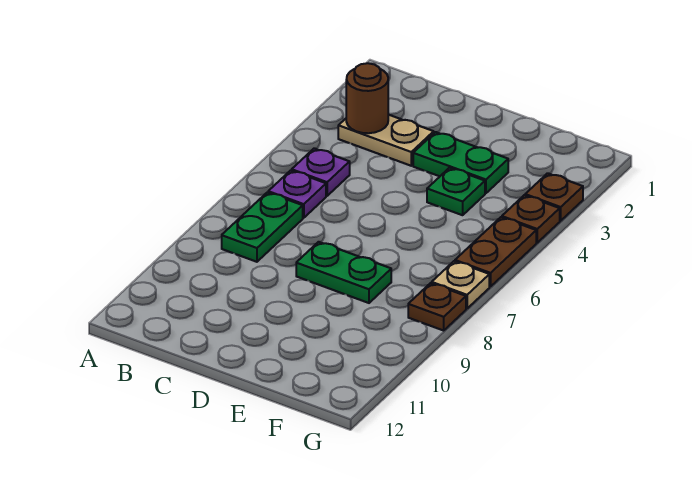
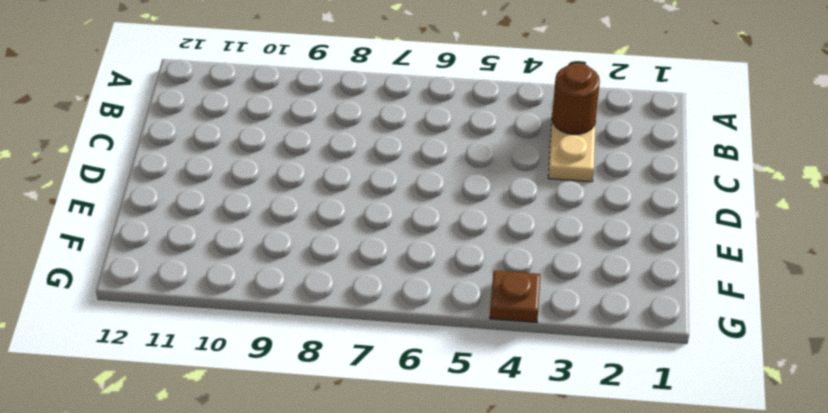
none -> purple plate B5 level 1
none -> purple plate B6 level 1
none -> green plate B7:B8 level 1

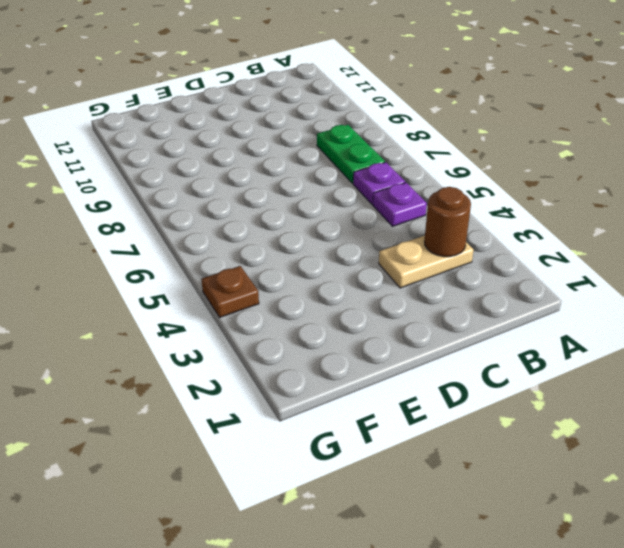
none -> green plate D3:E3 level 1
none -> green plate D8:E8 level 1
none -> green plate E4 level 1

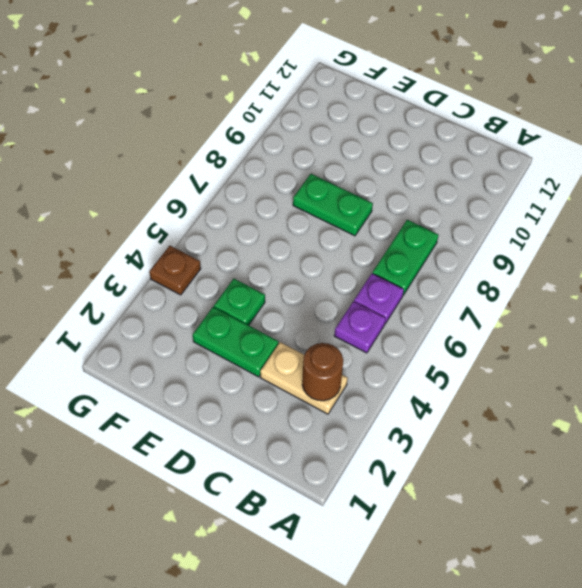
none -> brown plate G3 level 1
none -> brown plate G5:G6 level 1
none -> tan plate G7 level 1

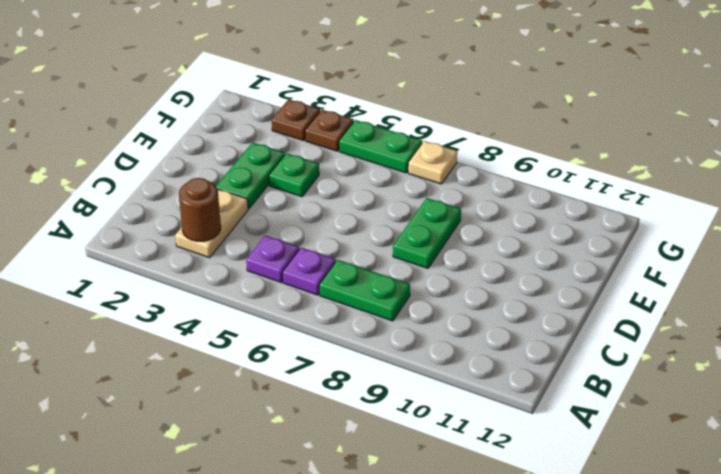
green plate G5:G6 level 1 -> brown plate G5:G6 level 1
none -> brown plate G8 level 1

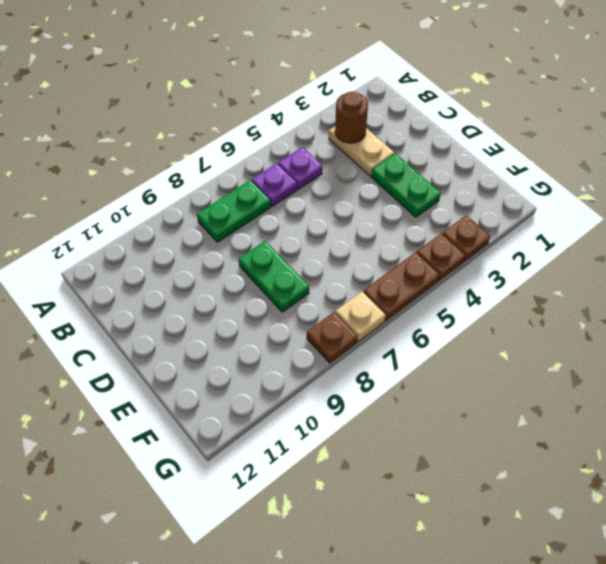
none -> green plate E4 level 1

